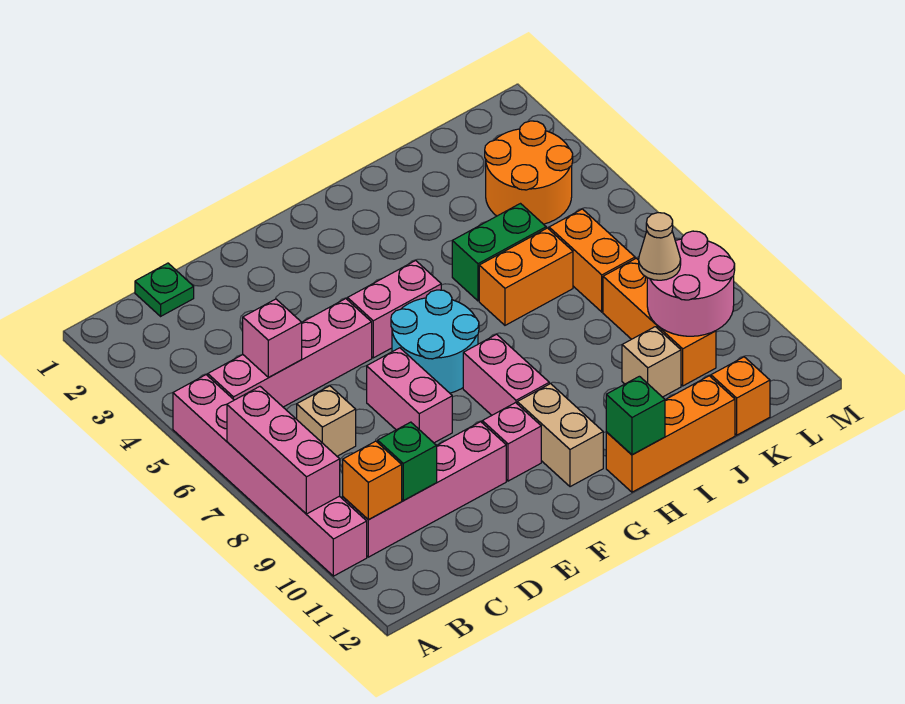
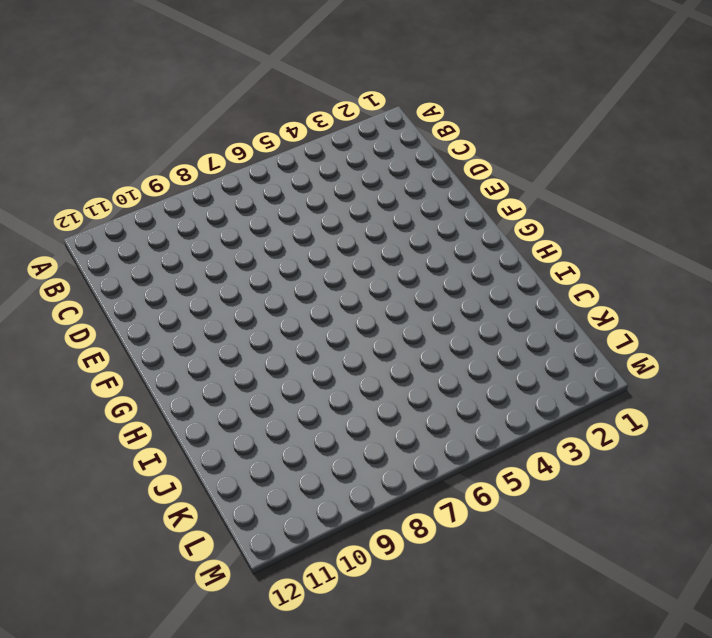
none -> pink brick A5:A10 level 1
none -> pink brick B5:E5 level 1
none -> pink brick B10:E10 level 1

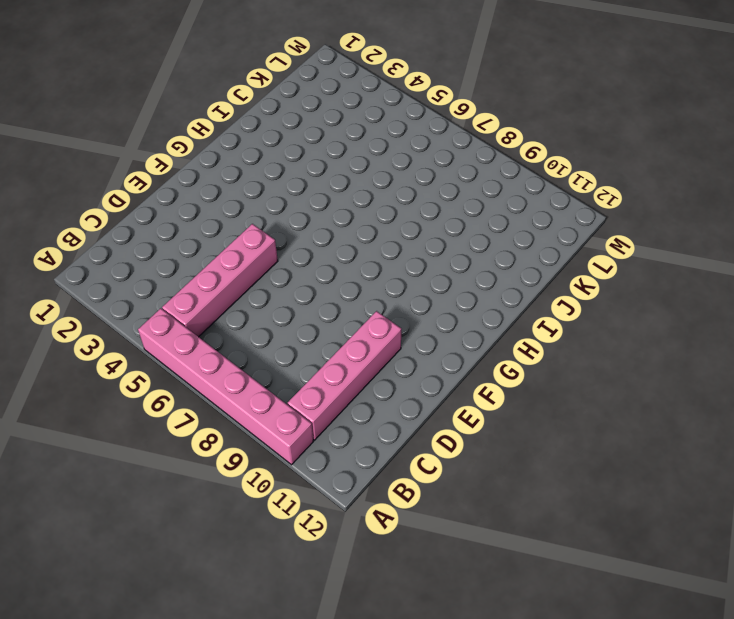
none -> green plate C1 level 1
none -> tan brick C7 level 1
none -> pink brick E7:E8 level 1

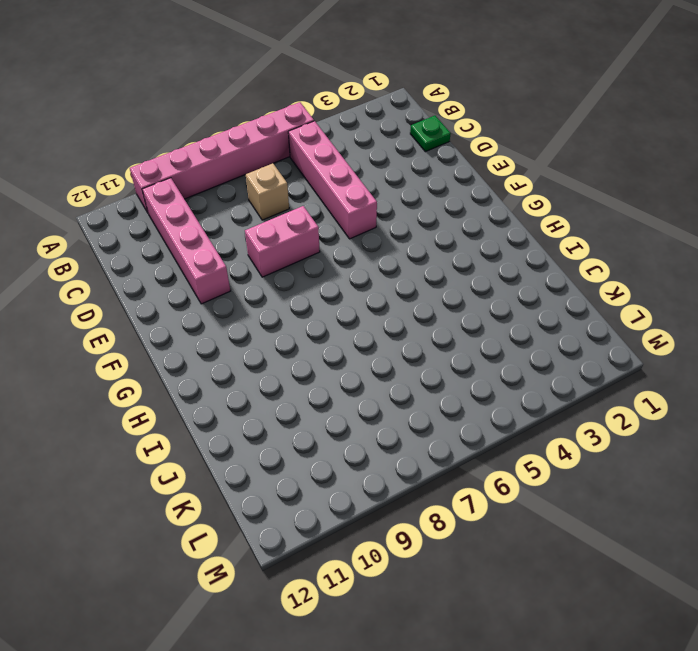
none -> pink brick F5:G5 level 1
none -> cyan round brick F6:G7 level 1
none -> pink brick F10 level 1

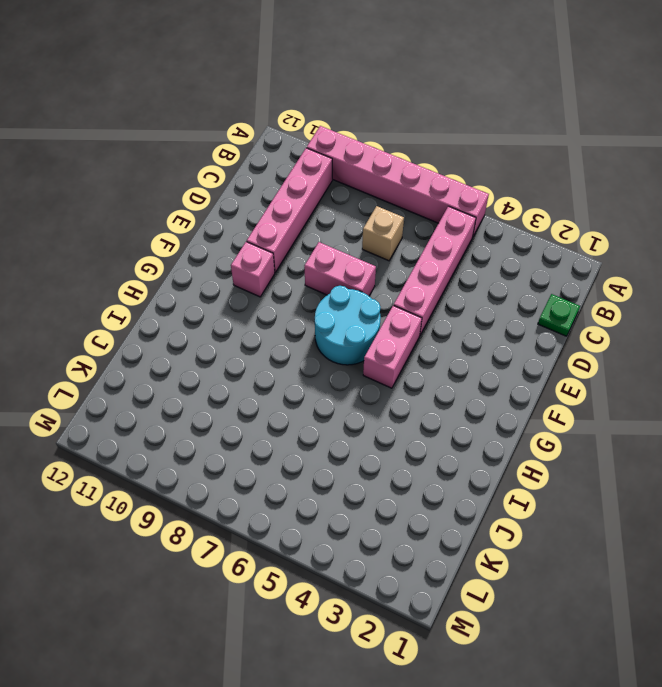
none -> pink brick G8:G9 level 1
none -> tan brick G10:G11 level 1
none -> orange brick H12:J12 level 1

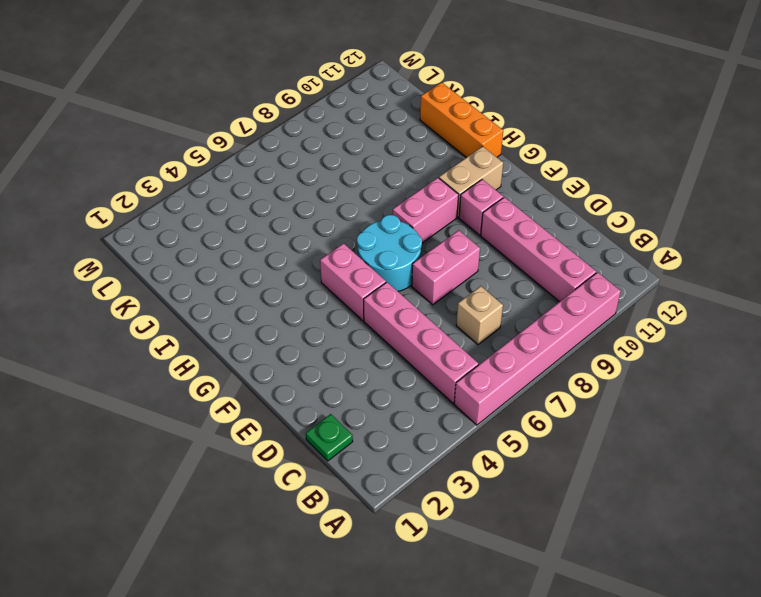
none -> green brick I5:J5 level 1
none -> orange brick I6:J6 level 1
none -> tan brick J10 level 1

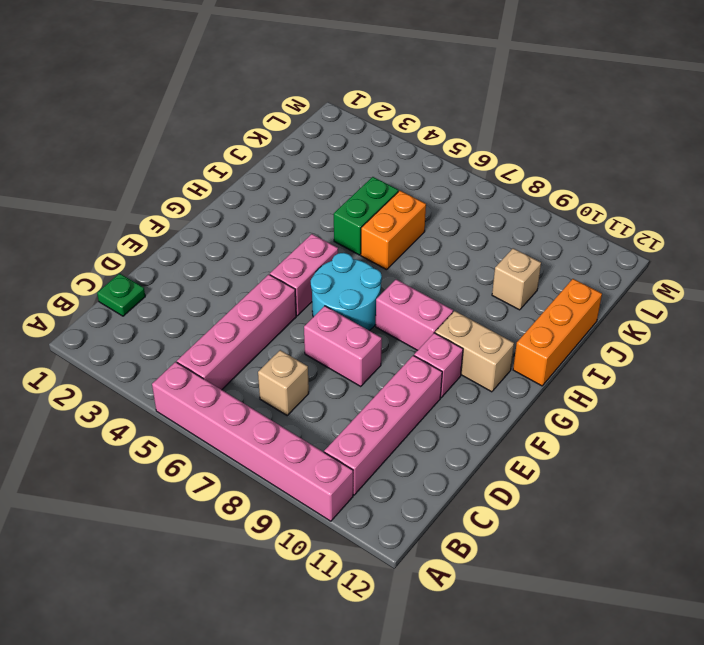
none -> orange round brick K3:L4 level 1
none -> orange brick K6:K7 level 1
none -> orange brick K8:K10 level 1

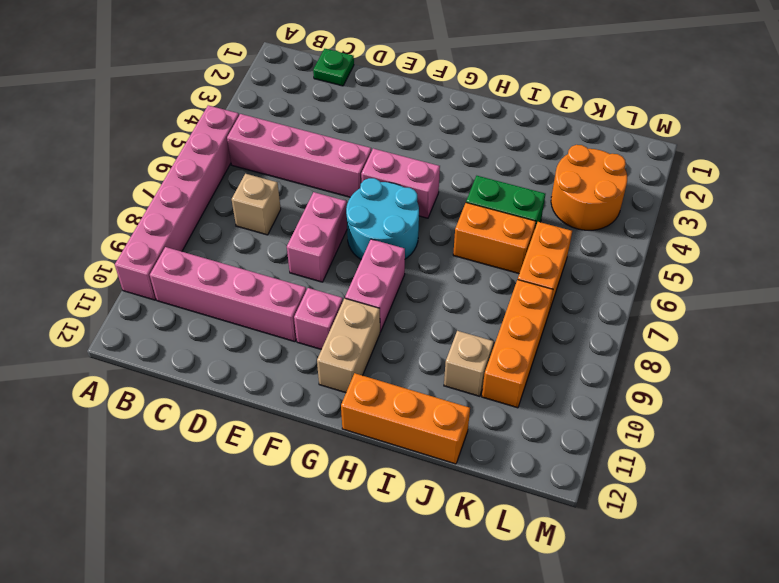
none -> orange brick K12 level 1
none -> pink brick A7:A9 level 2
none -> orange brick B10 level 2

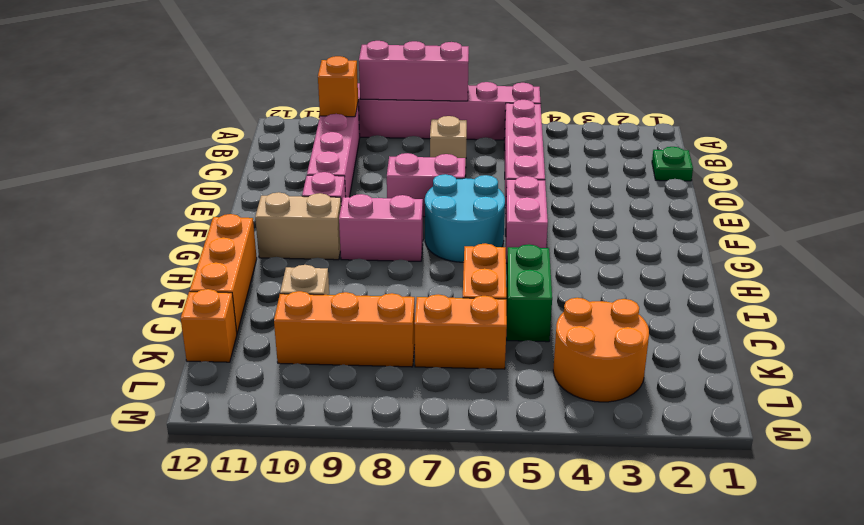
none -> pink brick C5 level 2
none -> green brick C10 level 2
none -> green brick H12 level 2

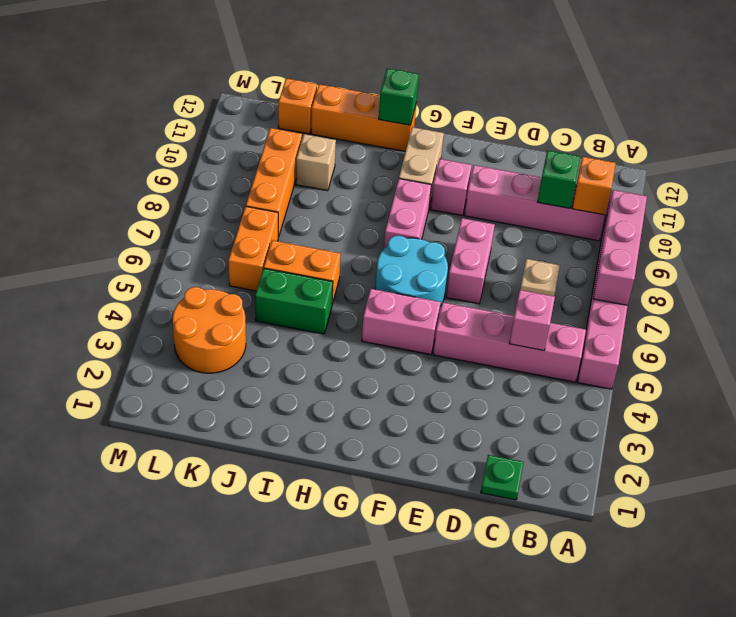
none -> pink round brick K9:L10 level 2
none -> tan cone K9 level 3

